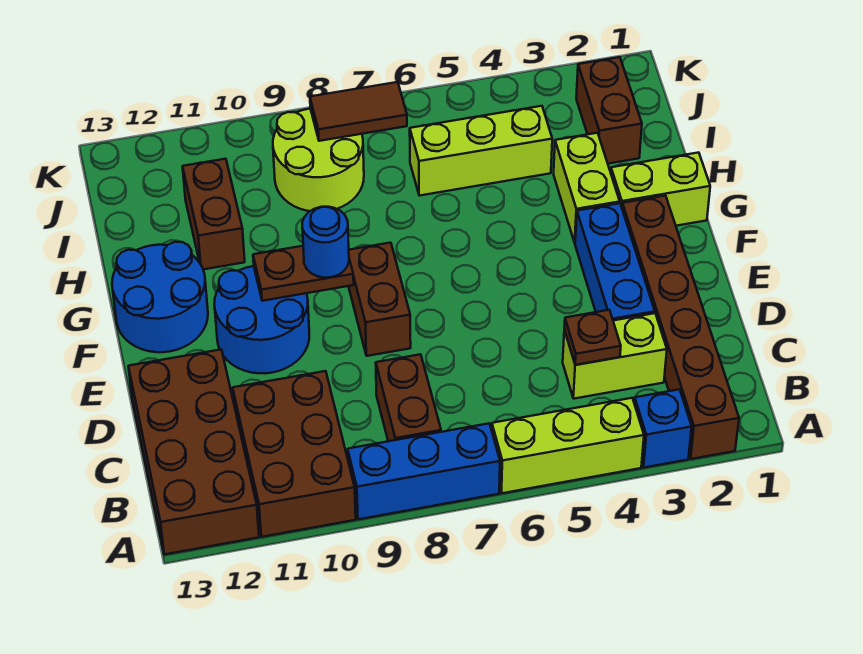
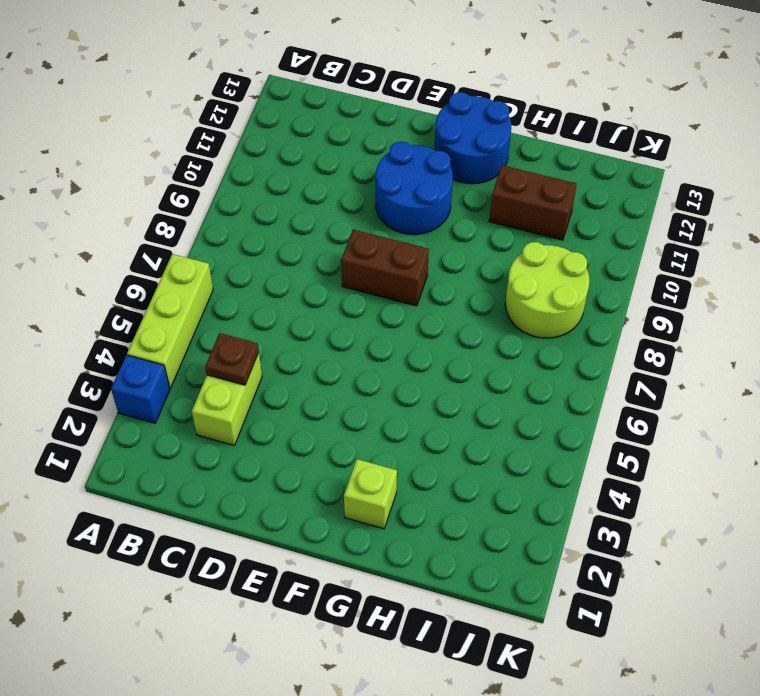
lime brick G2 level 1 -> lime brick G1:G2 level 1
none -> brown brick A2:F2 level 1
none -> blue brick A7:A9 level 1
none -> brown brick A10:C11 level 1

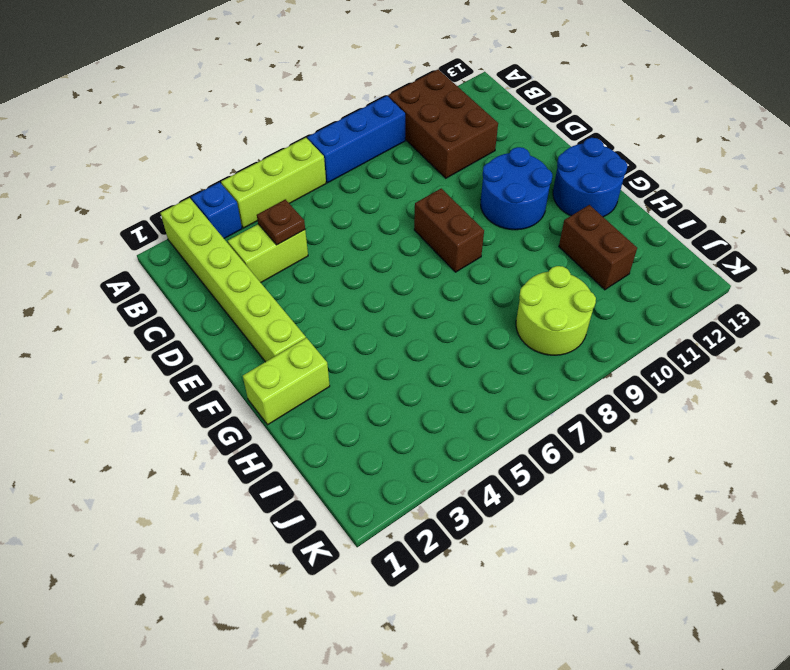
lime brick A2:F2 level 1 -> brown brick A2:F2 level 1
none -> brown brick A12:D13 level 1
none -> brown brick B8:C8 level 1
none -> blue brick D3:F3 level 1

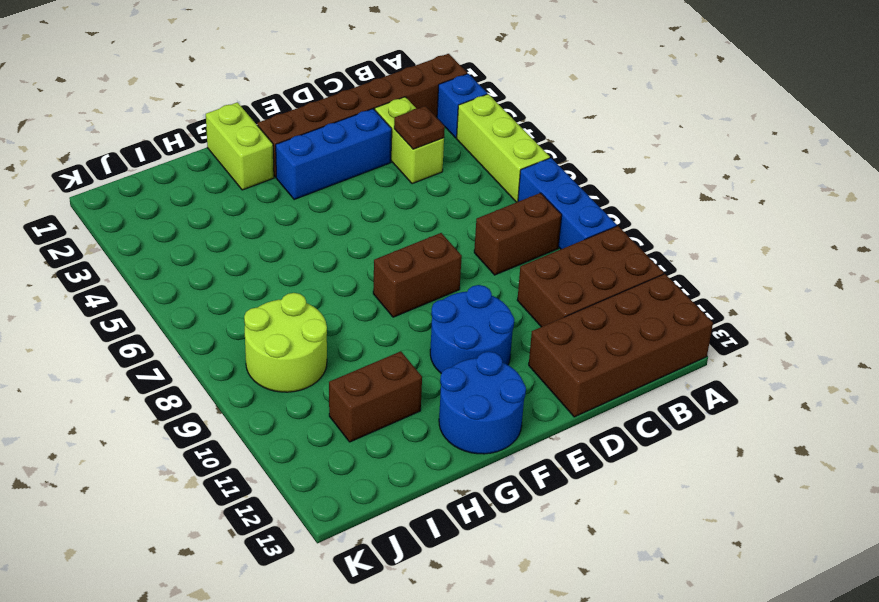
none -> lime brick G3:H3 level 1
none -> brown brick I2:J2 level 1
none -> lime brick I4:I6 level 1

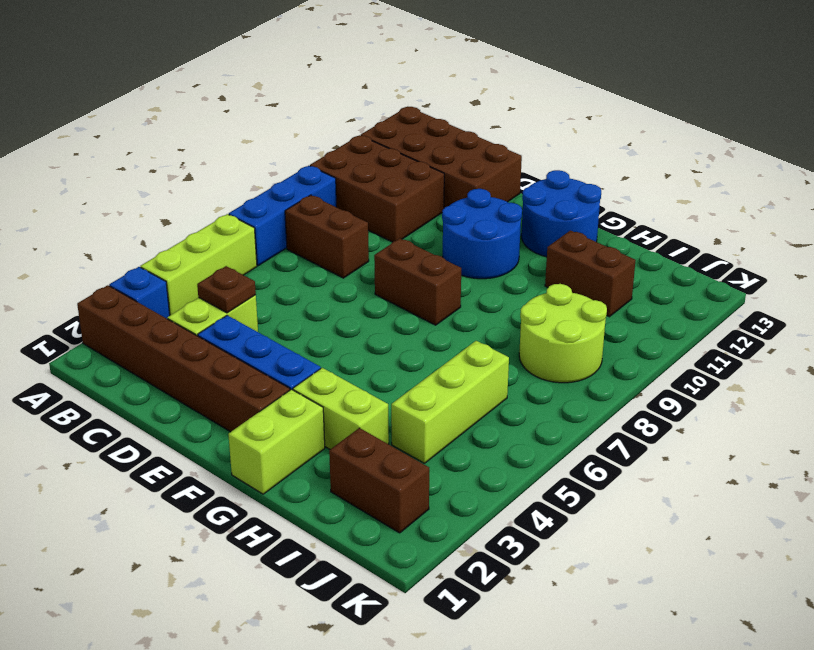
none -> brown plate F9:F10 level 2
none -> brown tile J7:J8 level 2
none -> blue round brick F9 level 3

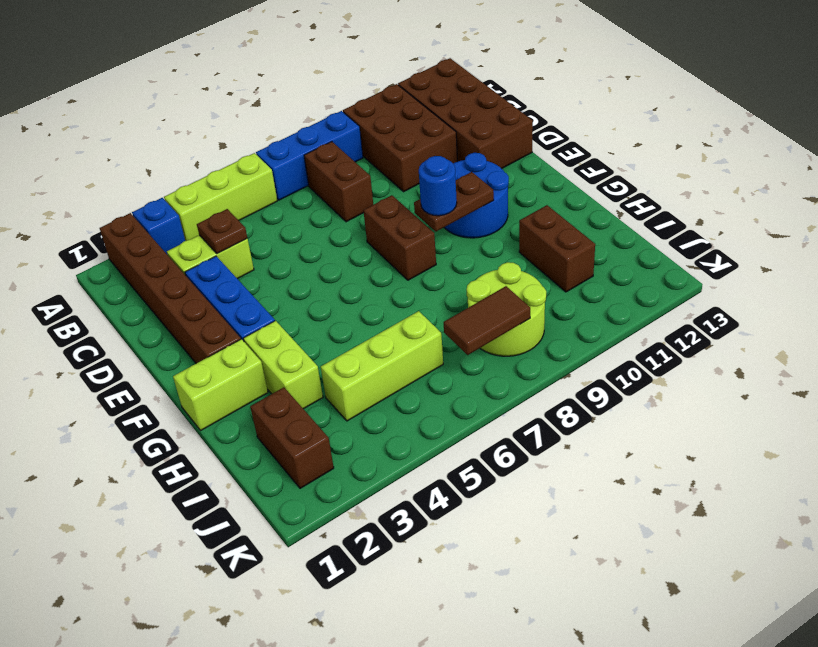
none -> blue round brick F12:G13 level 1

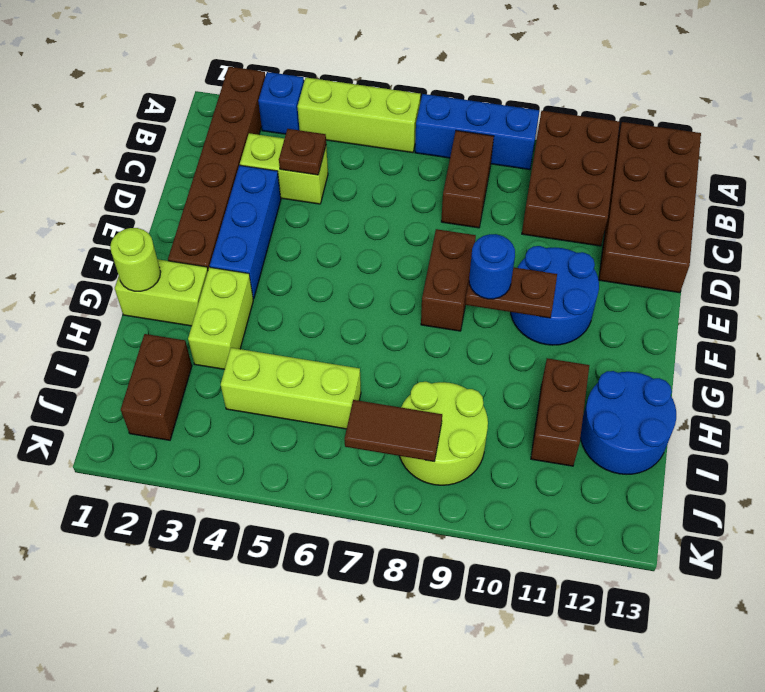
lime round brick G1 level 2 -> none
blue round brick H12:I13 level 1 -> blue round brick F12:G13 level 1

